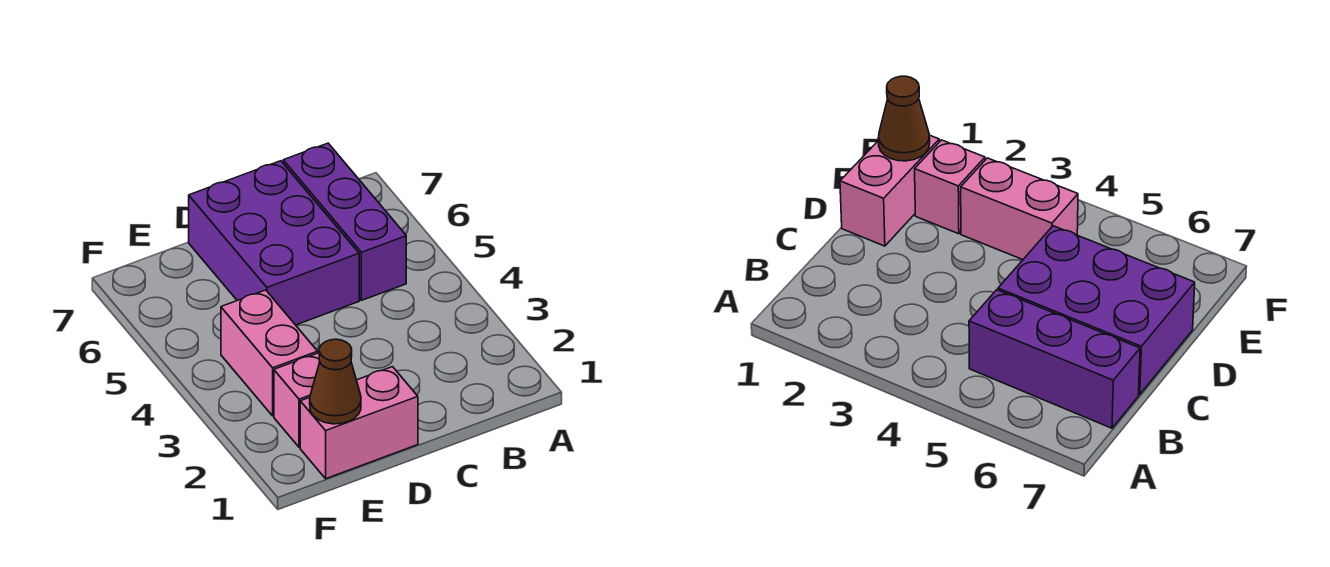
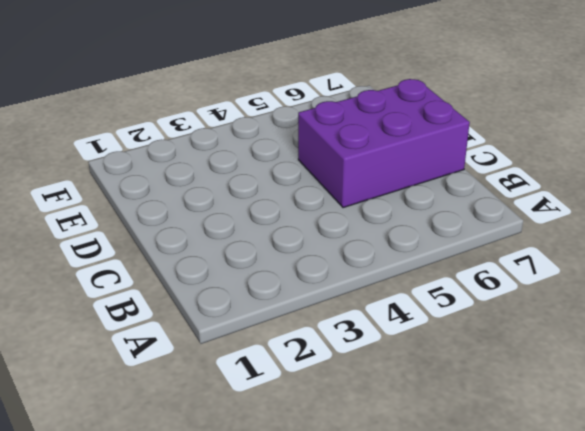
none -> purple brick B5:B7 level 1
none -> pink brick D1:E1 level 1

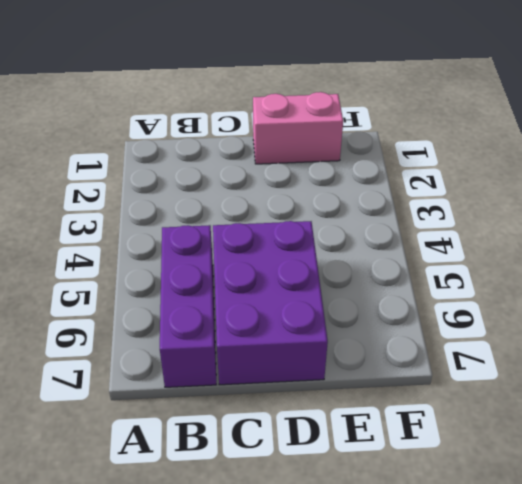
none -> pink brick E2 level 1
none -> pink brick E3:E4 level 1

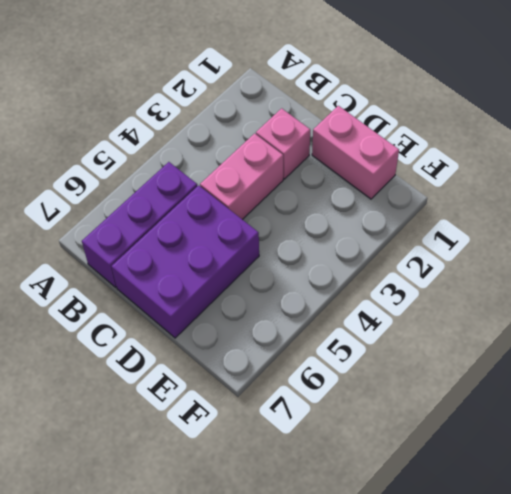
pink brick C2 level 1 -> pink brick E2 level 1
pink brick C3:C4 level 1 -> pink brick E3:E4 level 1
none -> brown cone E1 level 2

